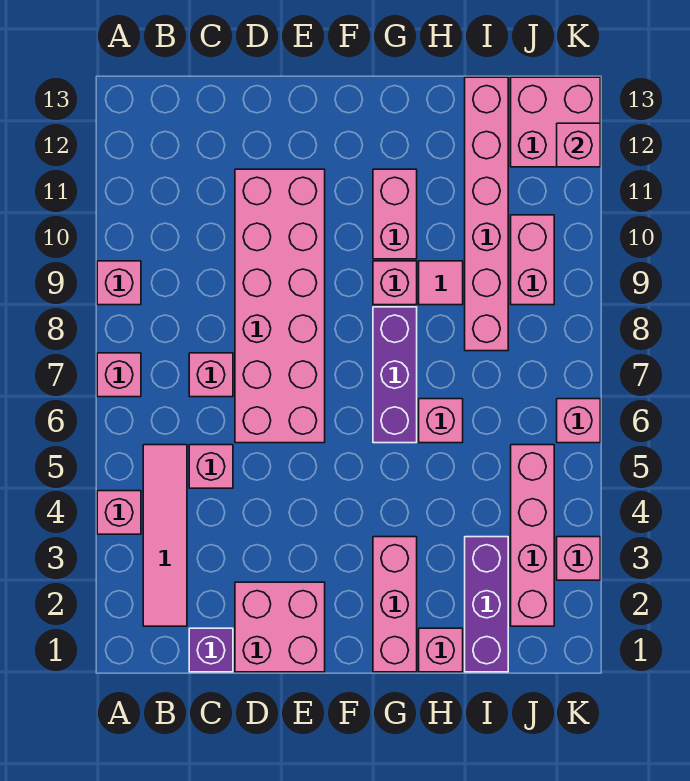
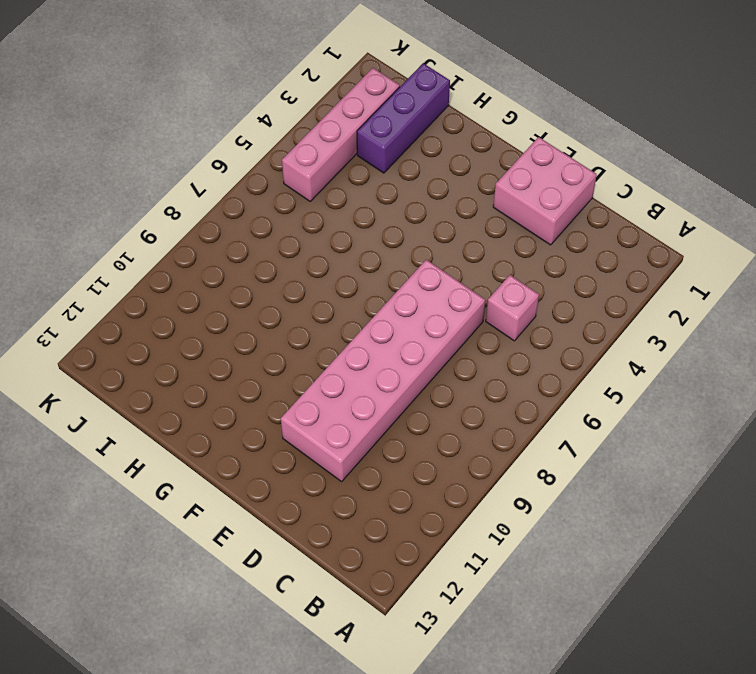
none -> pink brick A4 level 1
none -> pink brick A7 level 1
none -> pink brick A9 level 1

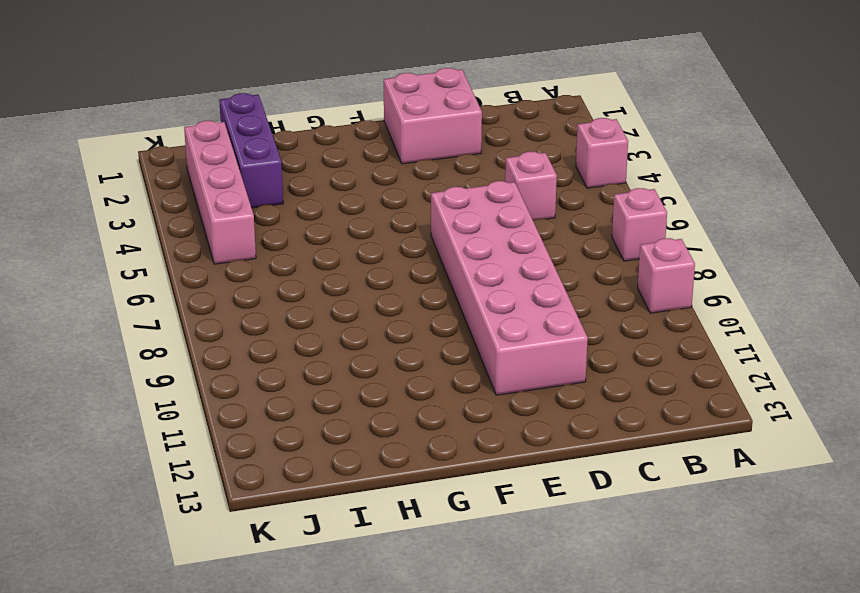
none -> pink tile B2:B5 level 1
none -> purple brick C1 level 1
none -> pink brick C7 level 1

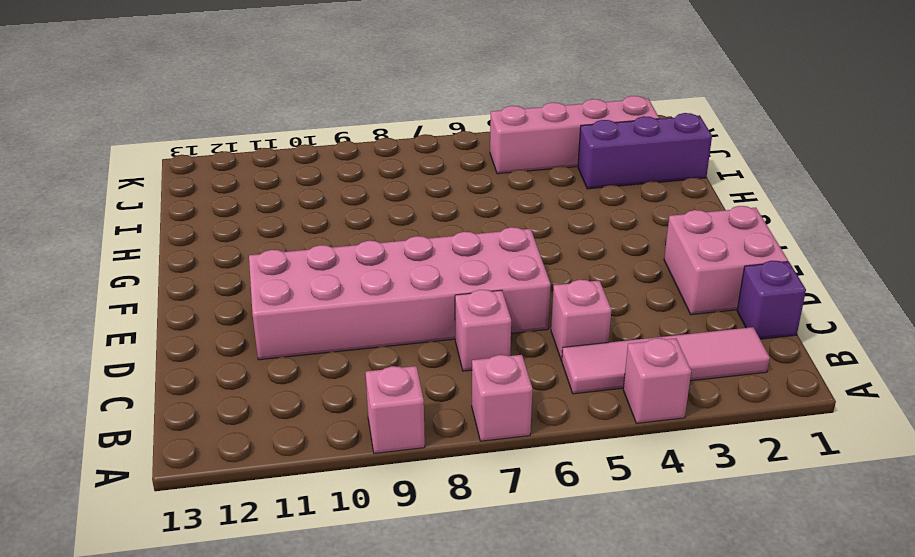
none -> pink brick G1:G3 level 1
none -> purple brick G6:G8 level 1
none -> pink brick G9 level 1

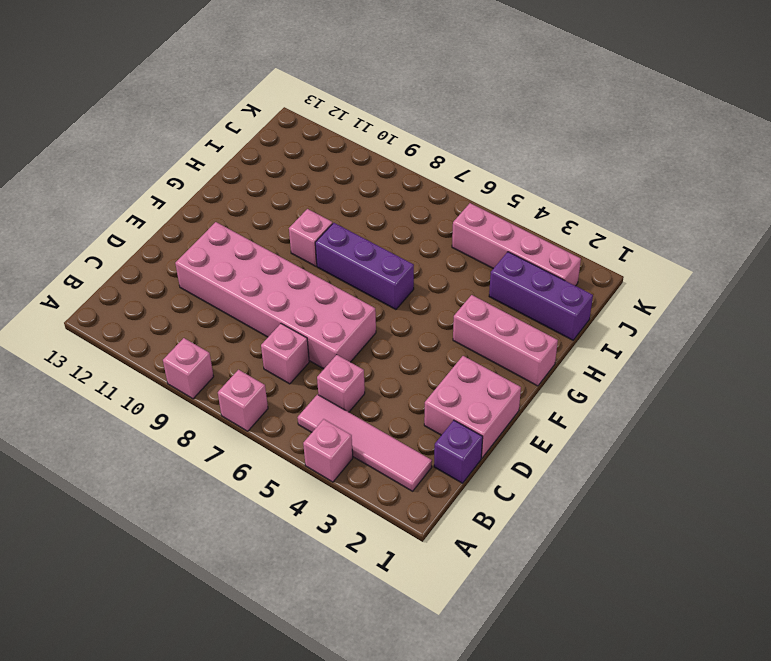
none -> pink brick G10:G11 level 1
none -> pink brick H1 level 1
none -> pink brick H6 level 1

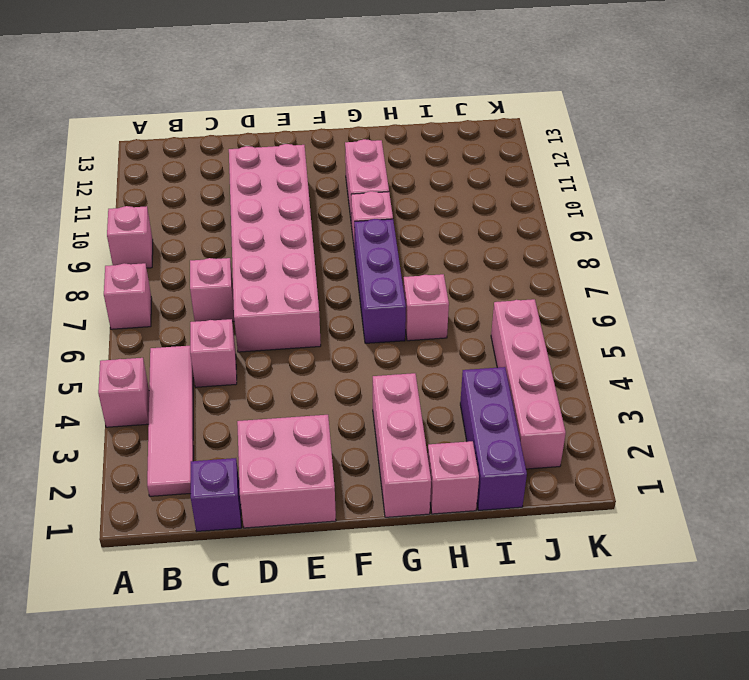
none -> pink tile H9 level 1
none -> pink brick I8:I13 level 1
none -> pink brick J9:J10 level 1

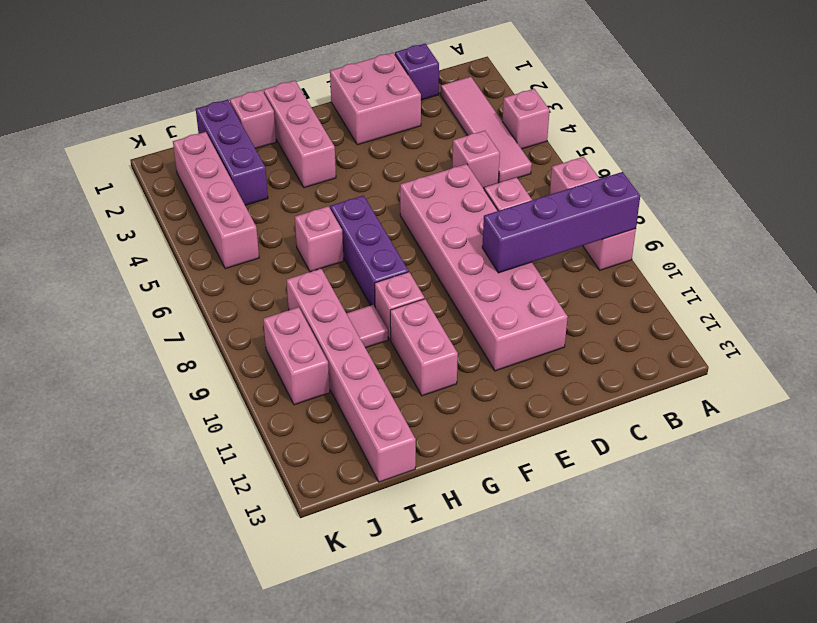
purple brick A9:D9 level 2 -> none
none -> pink brick J12:K13 level 1
none -> pink brick K3 level 1
none -> pink brick K6 level 1

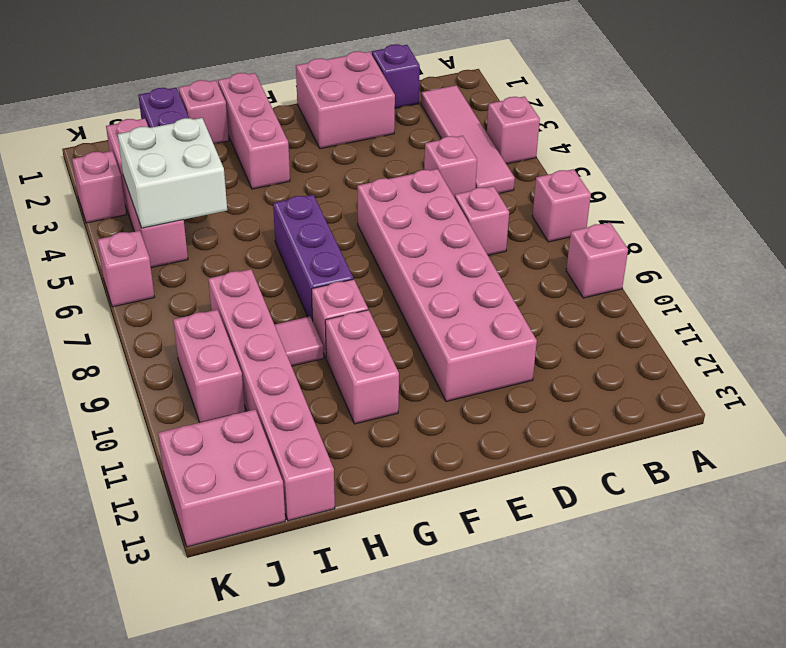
white brick I4:J5 level 2 -> none
none -> pink brick H6 level 1
none -> pink brick K12 level 2

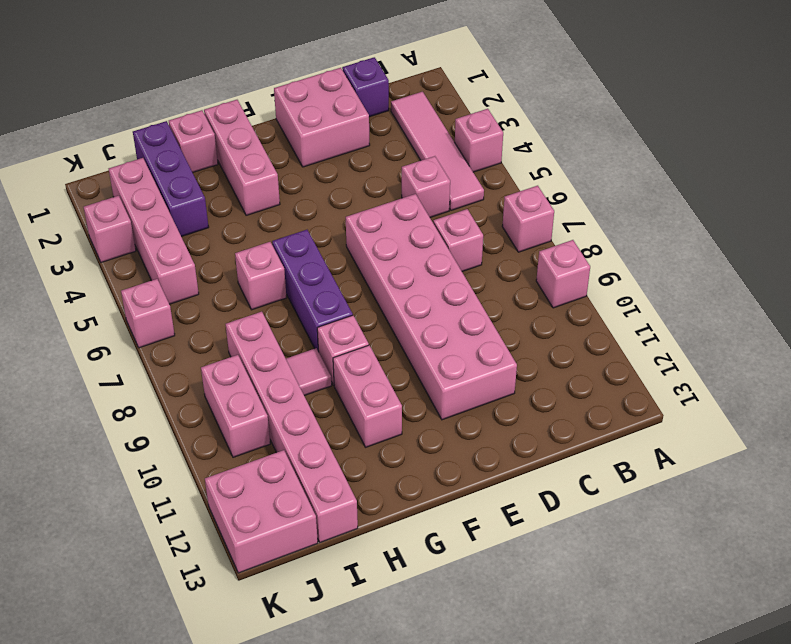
none -> pink brick K12 level 2

